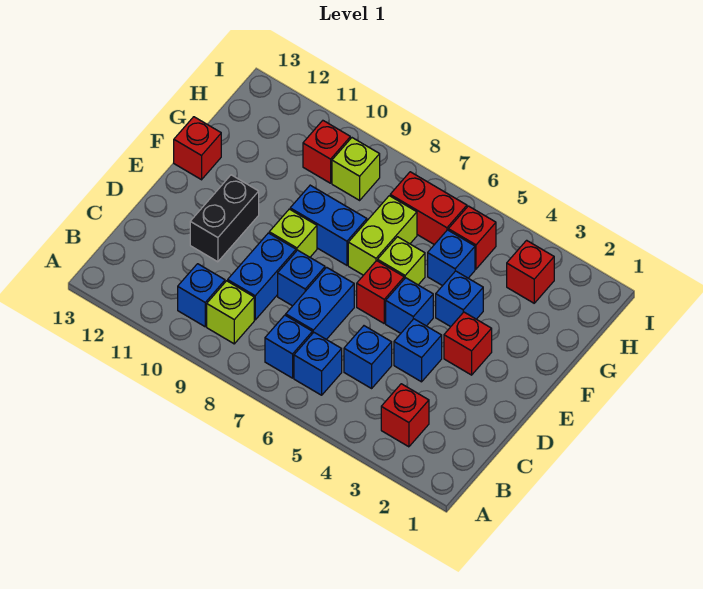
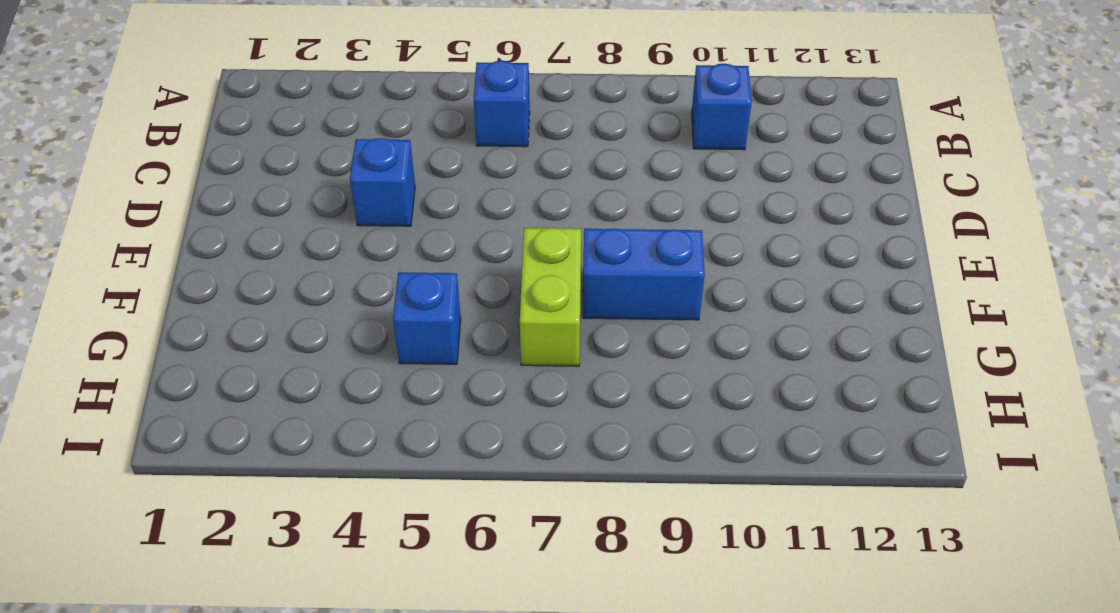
none -> red brick B3 level 1
none -> blue brick B7 level 1
none -> lime brick B9 level 1

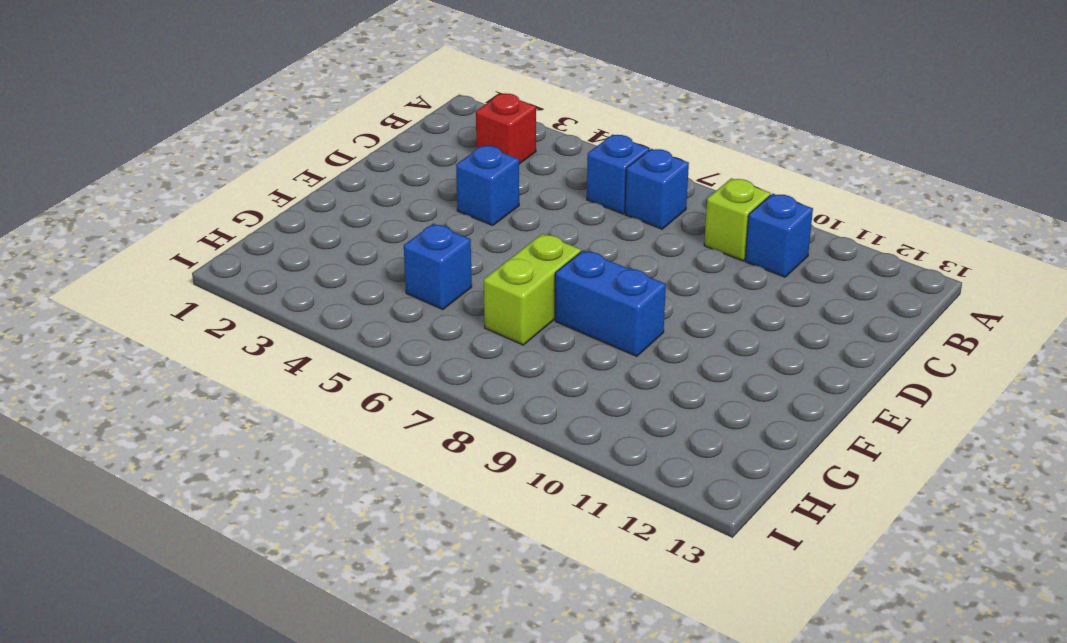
none -> blue brick C5 level 1
none -> blue brick C7:D7 level 1
none -> blue brick C9:D9 level 1

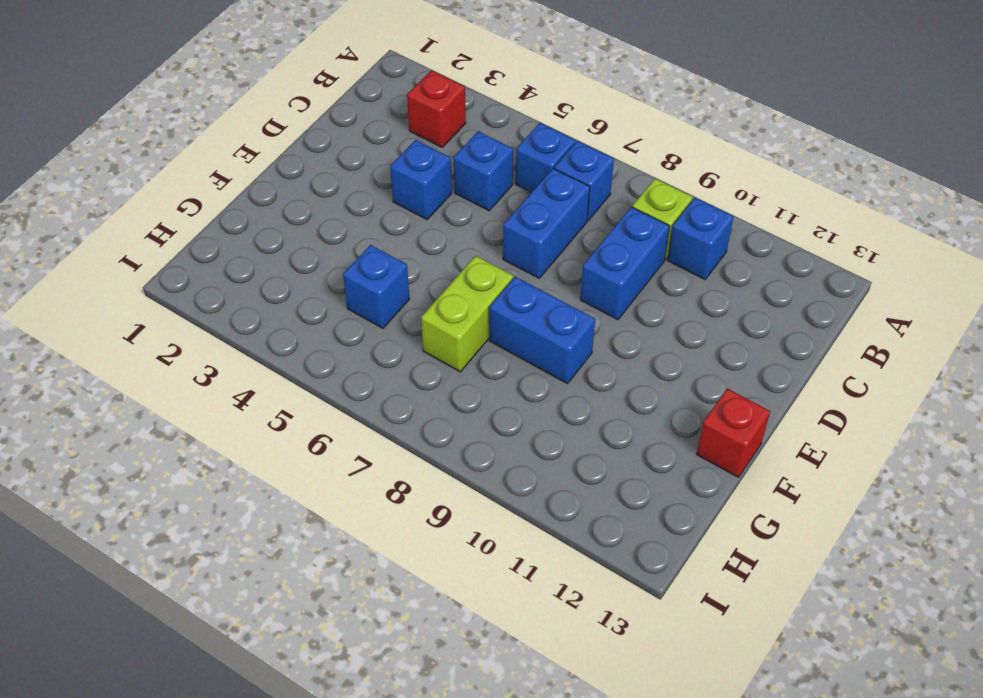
none -> blue brick D8 level 1
none -> black brick D11:E11 level 1
none -> red brick E3 level 1

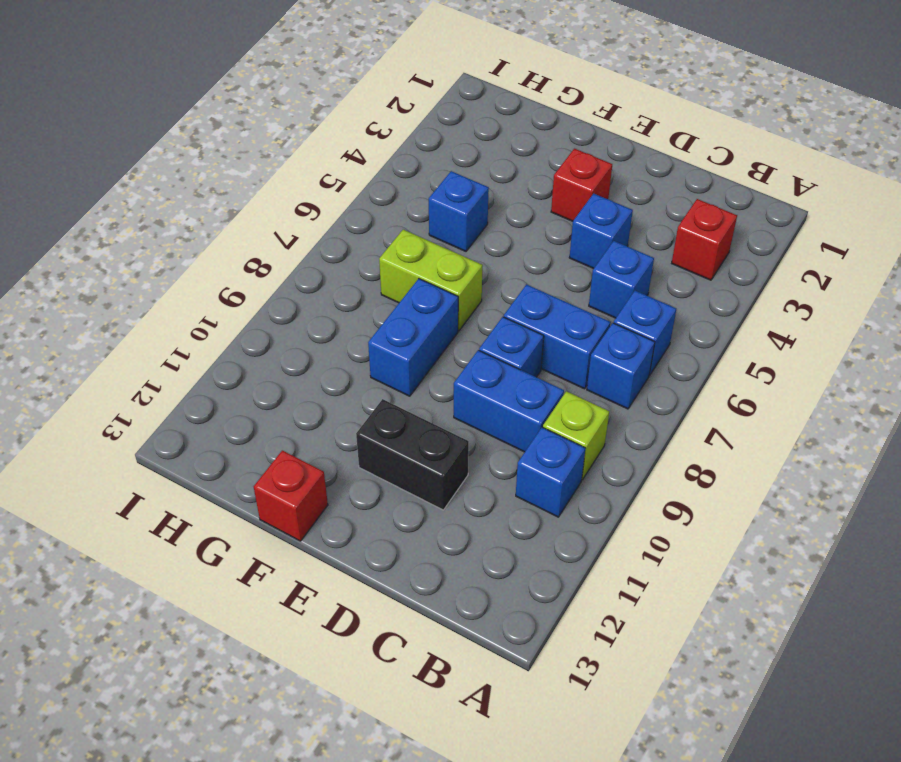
none -> blue brick E5 level 1
none -> red brick E6 level 1
none -> lime brick E9 level 1

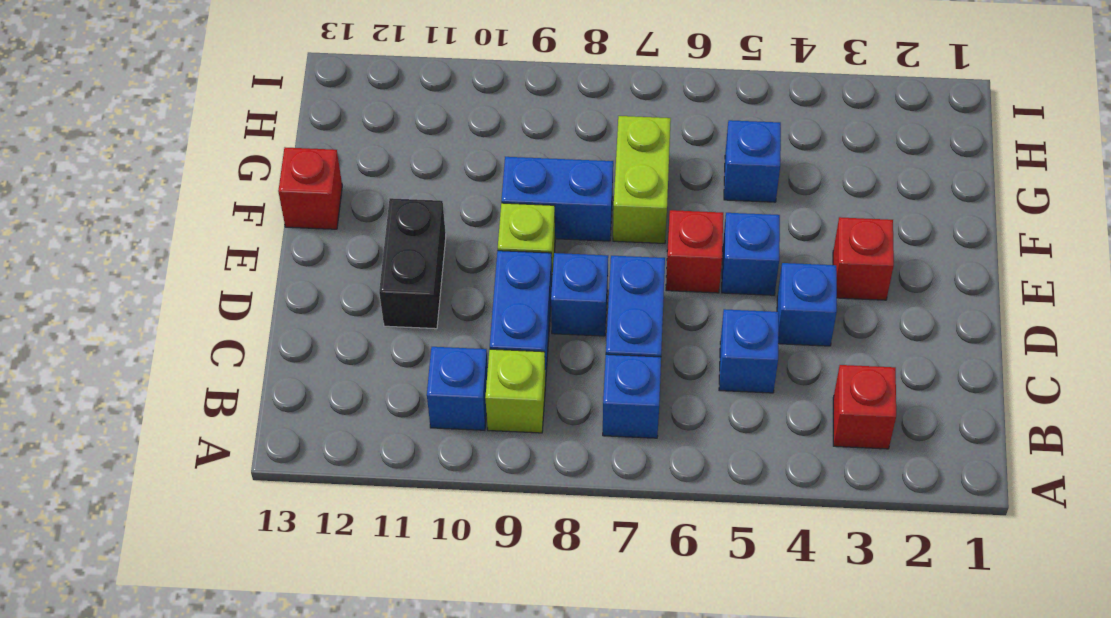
none -> blue brick B6 level 1
none -> blue brick F4 level 1
none -> lime brick F6 level 1

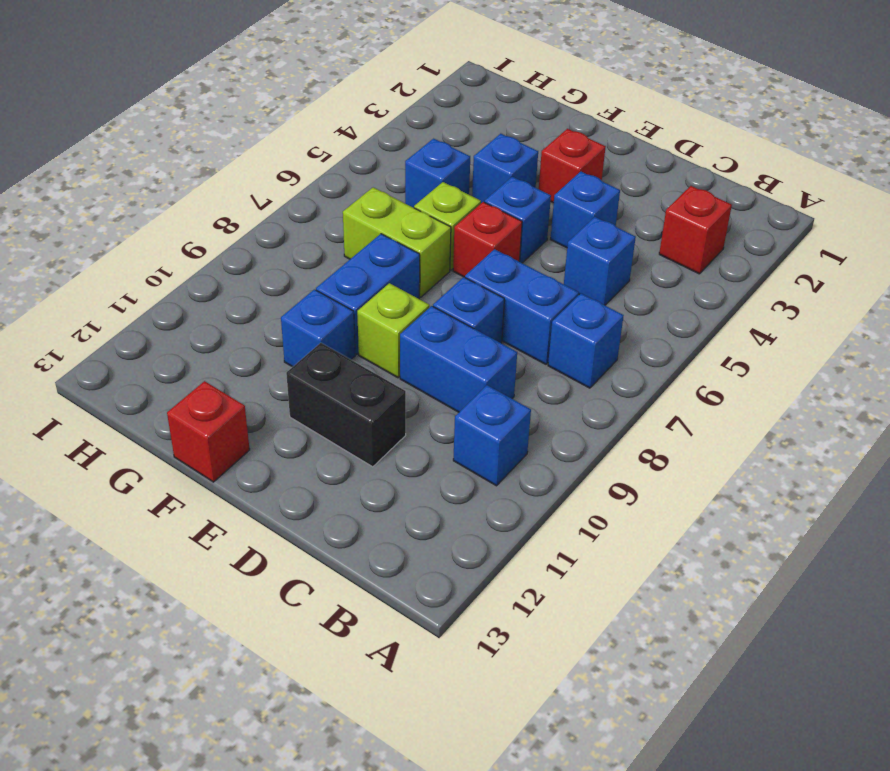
blue brick F10 level 1 -> blue brick B6 level 1
none -> lime brick B9 level 1
none -> red brick H3 level 1
none -> red brick H5 level 1

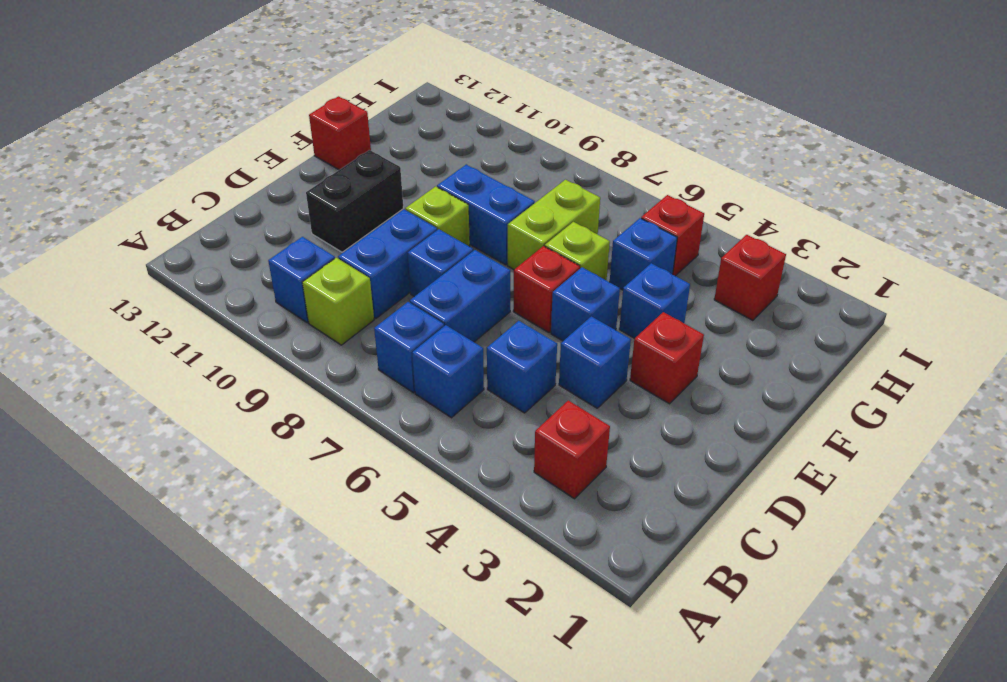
none -> red brick H6:H7 level 1
none -> lime brick H9 level 1
none -> red brick H10 level 1

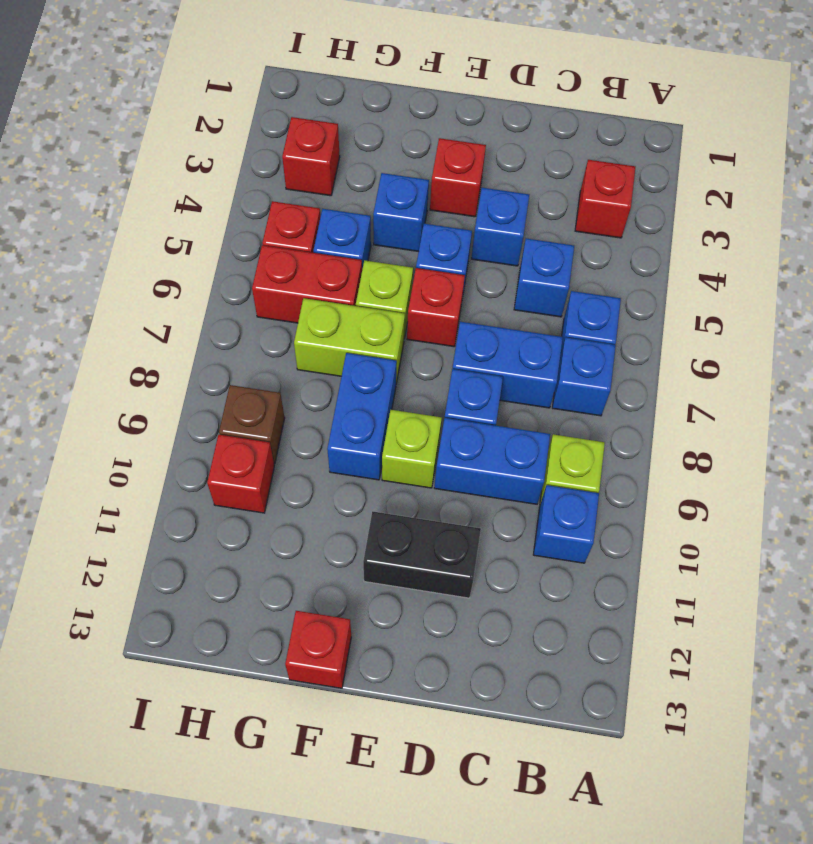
red brick G6:H6 level 1 -> red brick H6:H7 level 1
brown brick H9 level 1 -> lime brick H9 level 1

